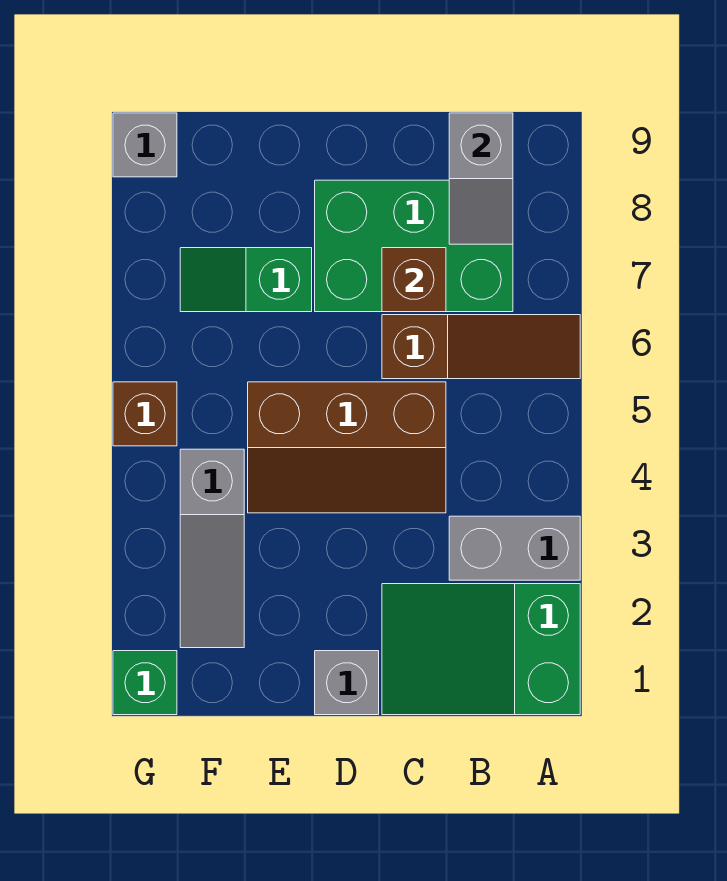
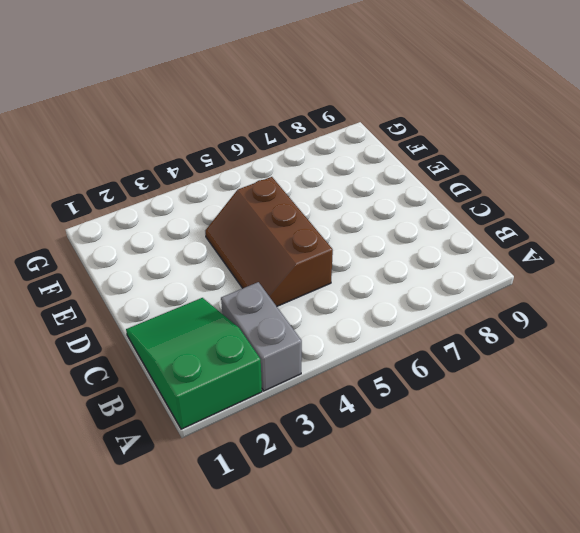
none -> brown slope A6:C6 level 1 top C
none -> green brick B7:D8 level 1
none -> grey brick D1 level 1

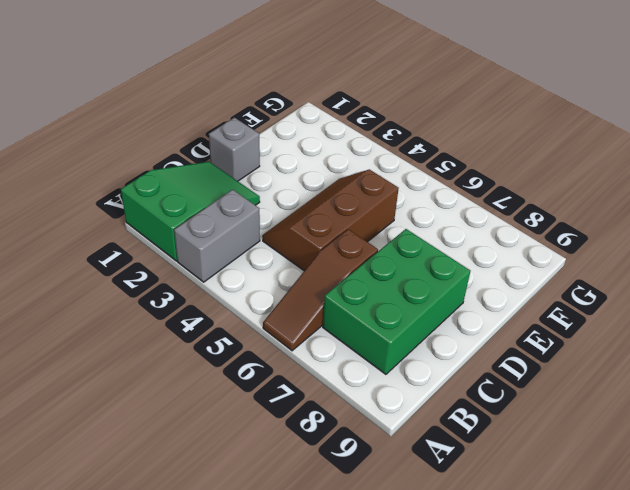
none -> green slope E7:F7 level 1 top E
none -> grey slope F2:F4 level 1 top 4
none -> green brick G1 level 1

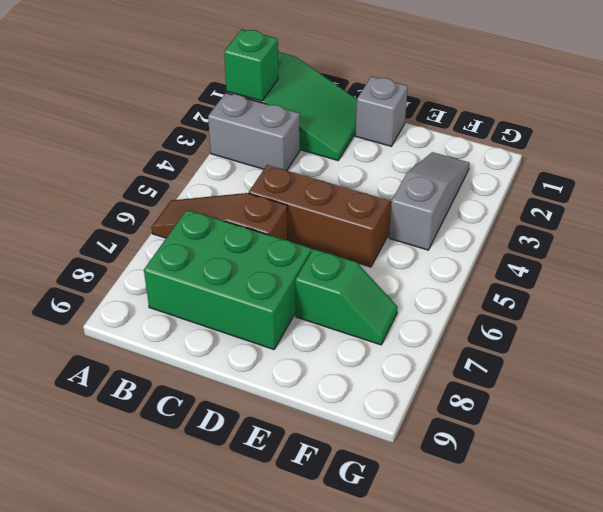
green brick A2 level 2 -> green brick G1 level 1
none -> brown brick G5 level 1
none -> grey brick G9 level 1
none -> grey slope B8:B9 level 2 top 9

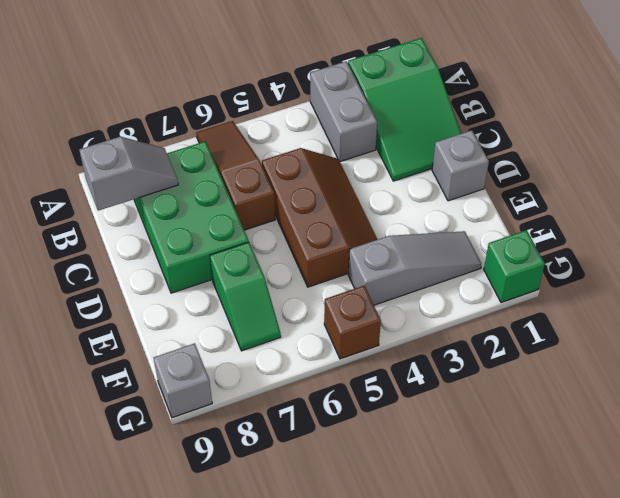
none -> brown brick C7 level 2

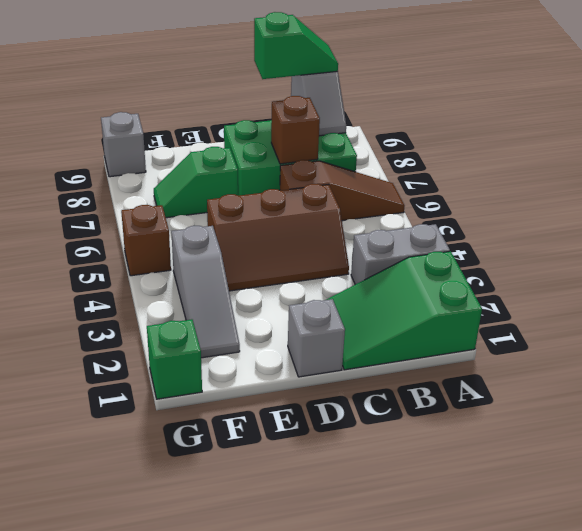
green slope B9:C9 level 3 top C -> none

